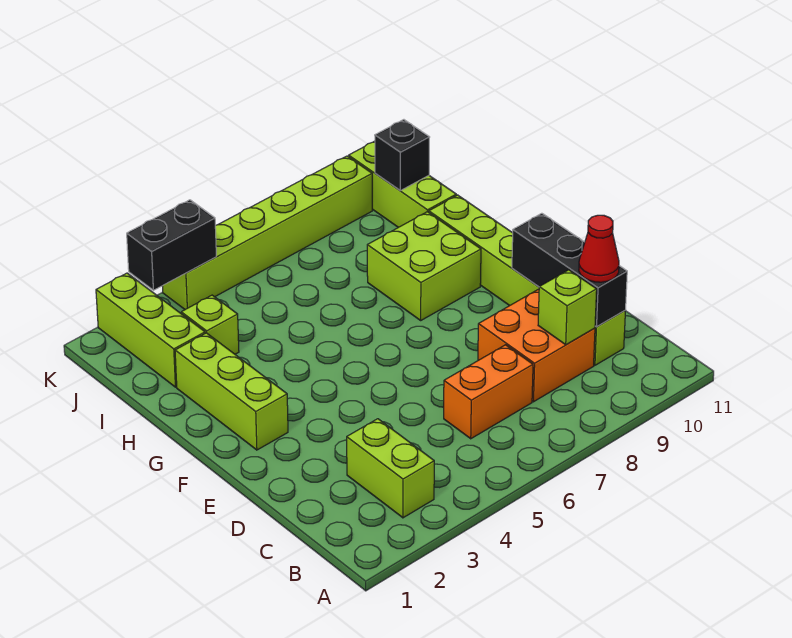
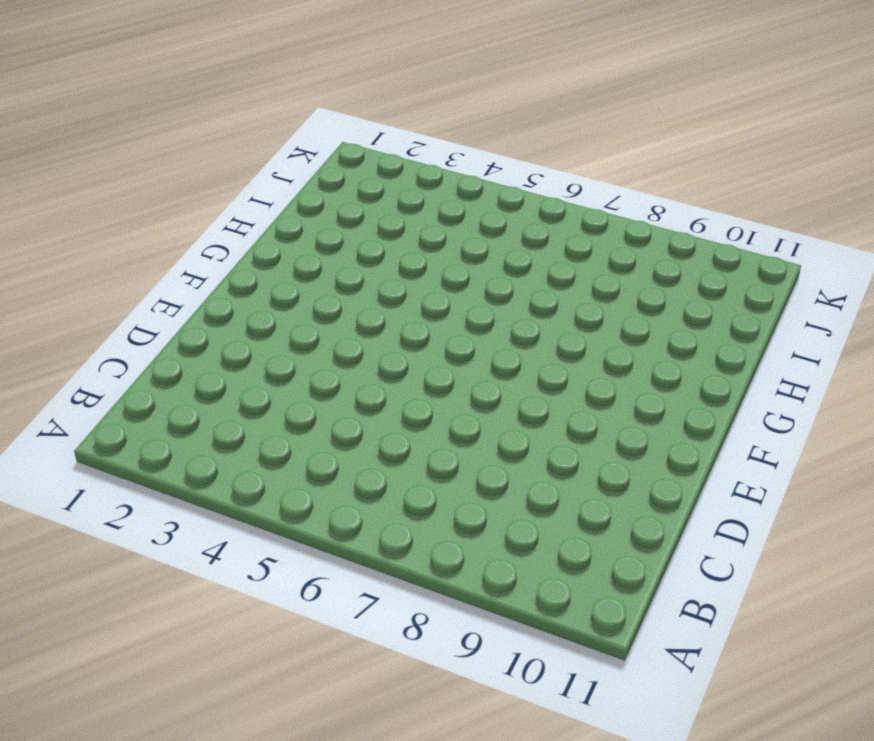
none -> lime brick B3:C3 level 1
none -> orange brick C6:C7 level 1
none -> orange brick C8:D9 level 1

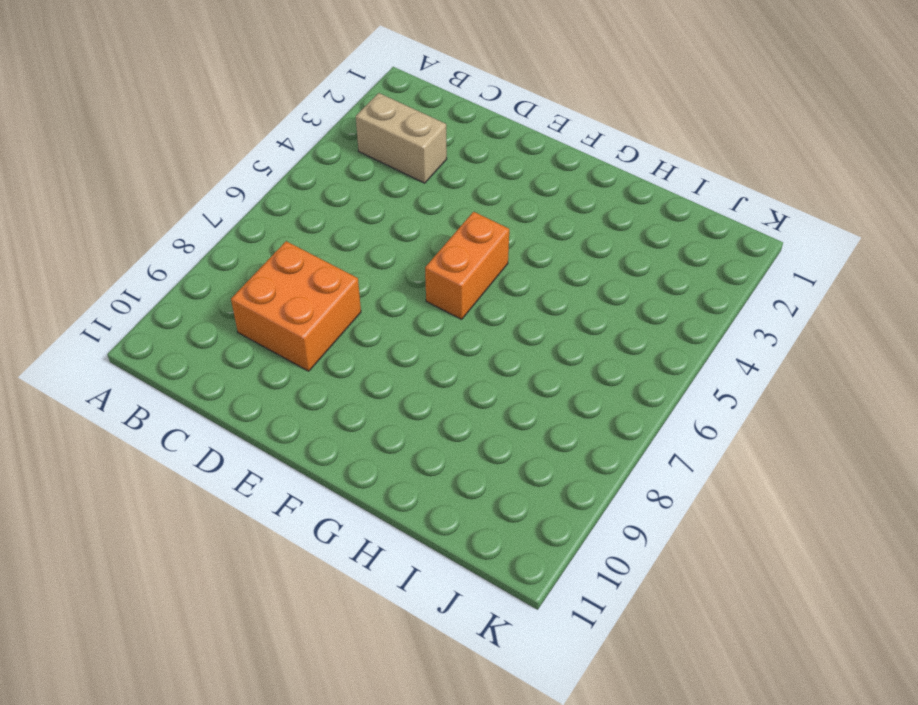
tan brick B3:C3 level 1 -> lime brick B3:C3 level 1
orange brick F5:F6 level 1 -> orange brick C6:C7 level 1
none -> lime brick C10:H10 level 1
none -> lime brick F2:H2 level 1
none -> lime brick G8:H9 level 1

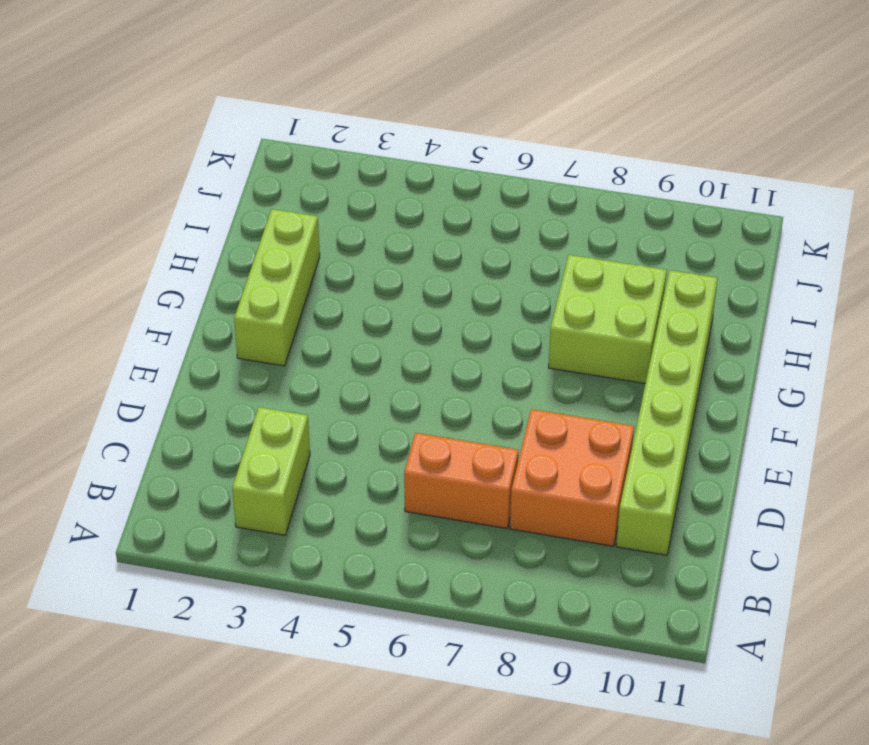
none -> lime brick I2:K2 level 1
none -> lime brick I3 level 1
none -> lime brick I10:K10 level 1

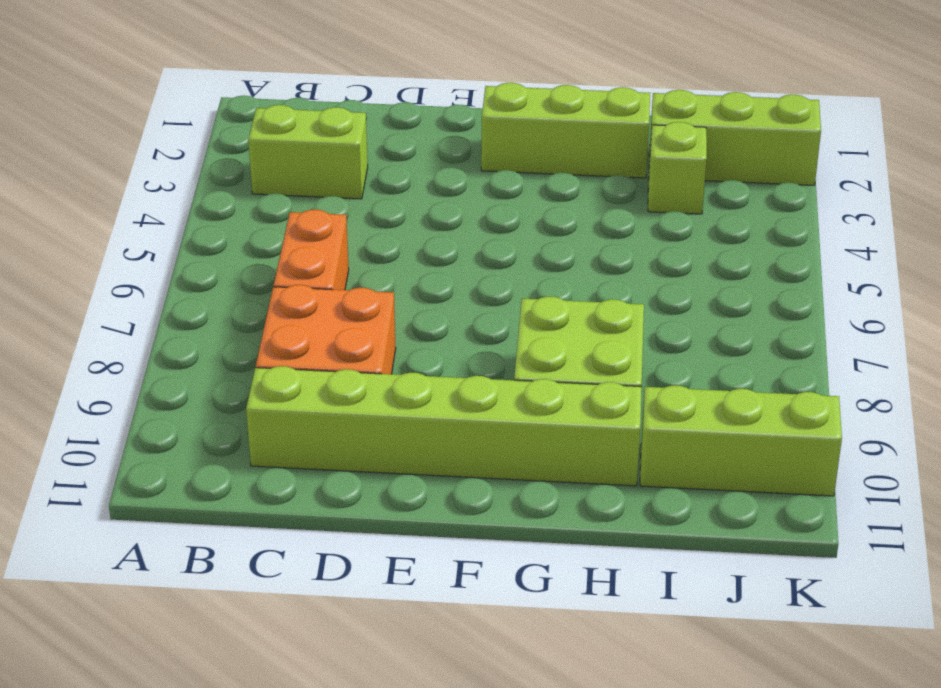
none -> lime brick K4:K9 level 1
none -> lime brick C9 level 2
none -> black brick C10:E10 level 2

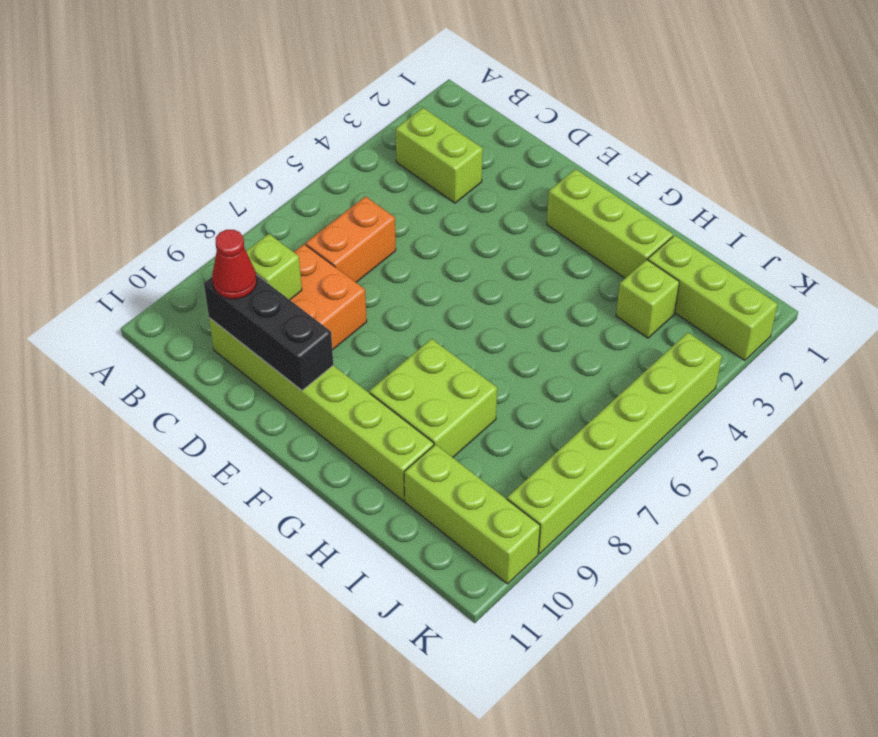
none -> black brick J10 level 2
none -> black brick K3:K4 level 2

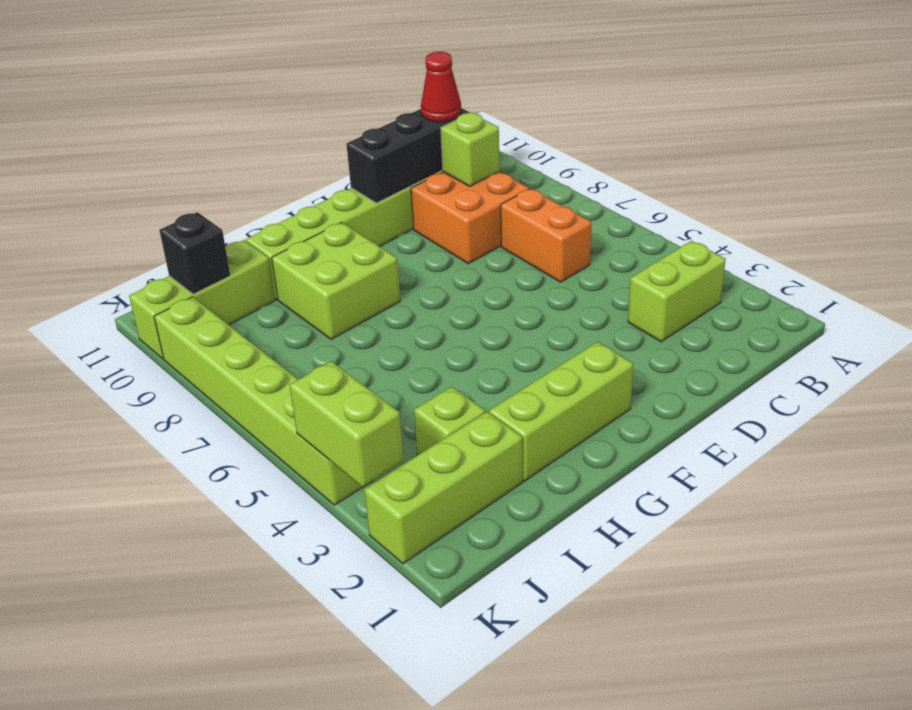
lime brick K3:K4 level 2 -> black brick K3:K4 level 2

